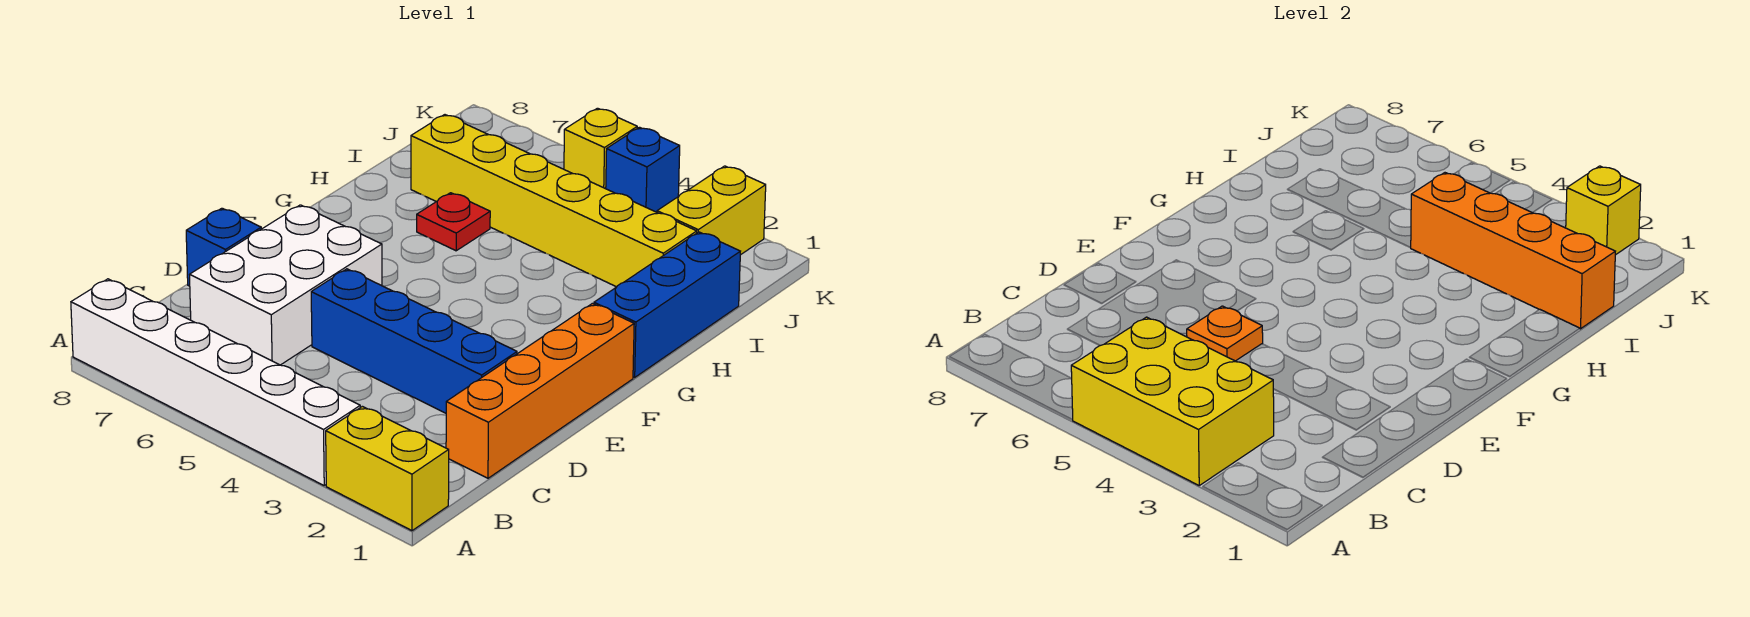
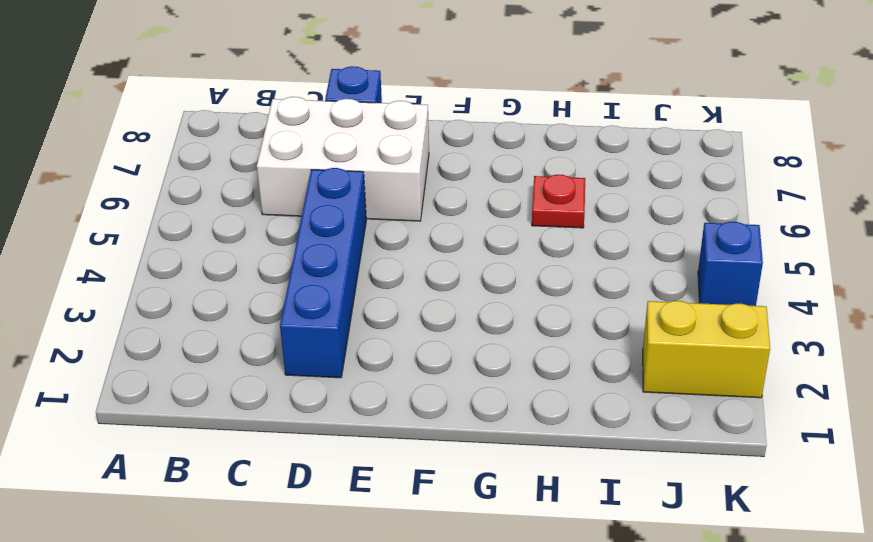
none -> yellow brick A1:A2 level 1
none -> white brick A3:A8 level 1
none -> orange brick C1:F1 level 1

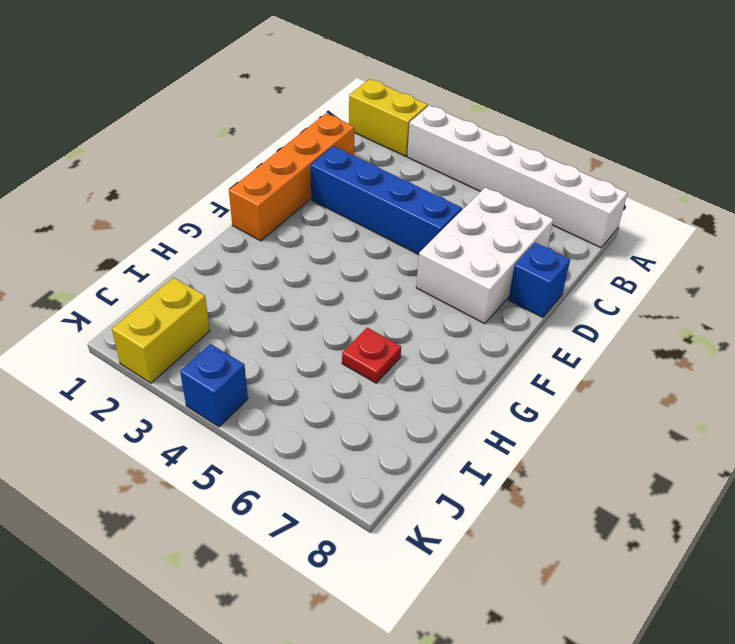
none -> blue brick G1:I1 level 1
none -> yellow brick I2:I7 level 1
none -> yellow brick K5 level 1

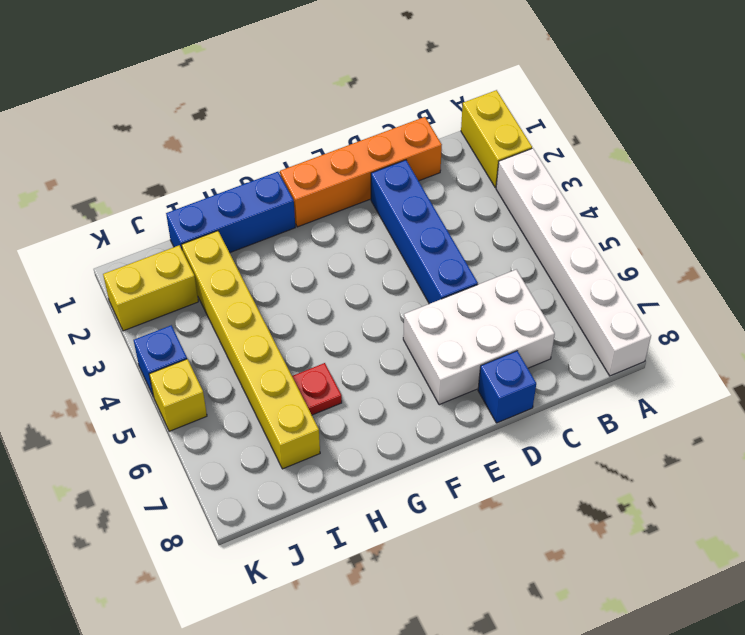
none -> yellow brick A3:B5 level 2
none -> orange plate D5 level 2
none -> orange brick I1:I4 level 2

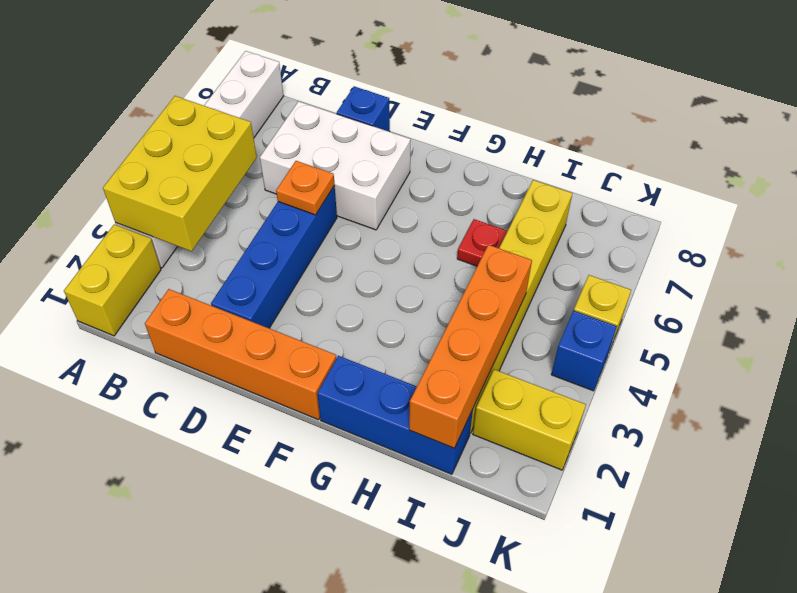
none -> yellow brick K2 level 2

